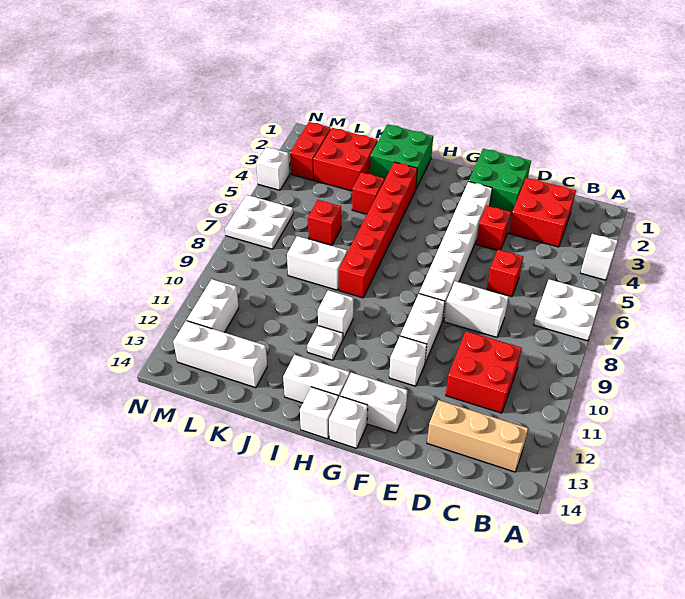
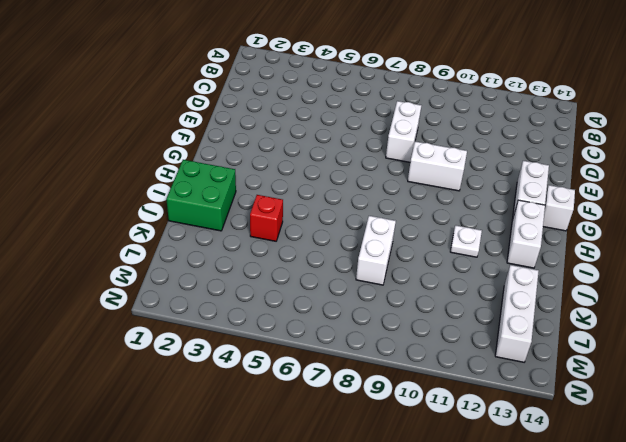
none -> white brick A4 level 1
none -> white plate A6:B7 level 1
none -> tan brick B13:D13 level 1

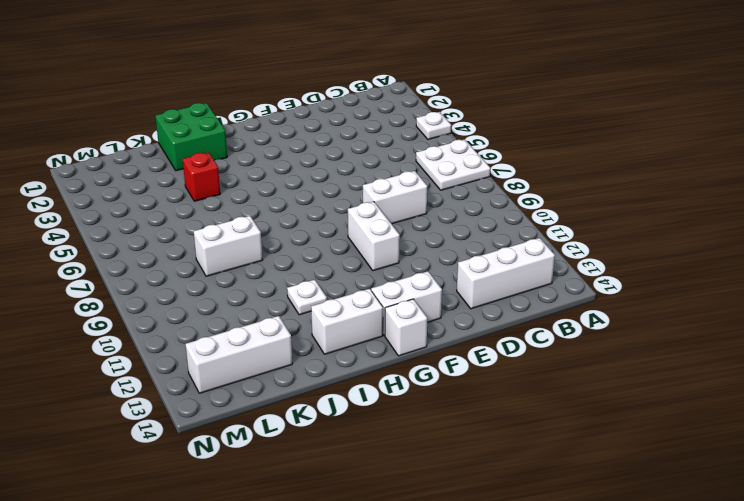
white plate A4 level 1 -> white brick A4 level 1
white brick B13:D13 level 1 -> tan brick B13:D13 level 1
none -> red brick C2:D3 level 1
none -> red brick C10:D11 level 1
none -> red brick D6 level 1

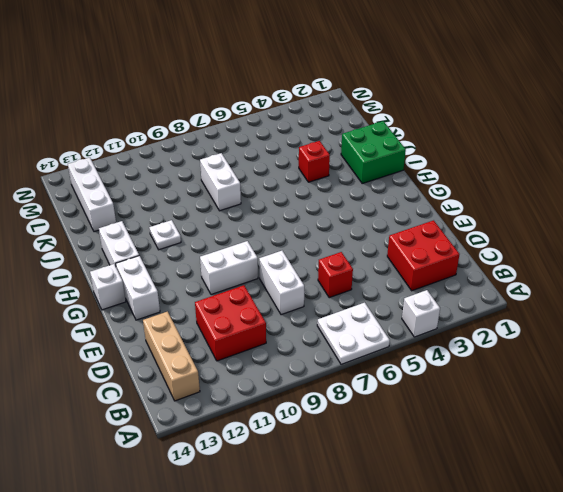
none -> green brick E1:F2 level 1
none -> red brick E4 level 1
none -> white brick F3:F8 level 1

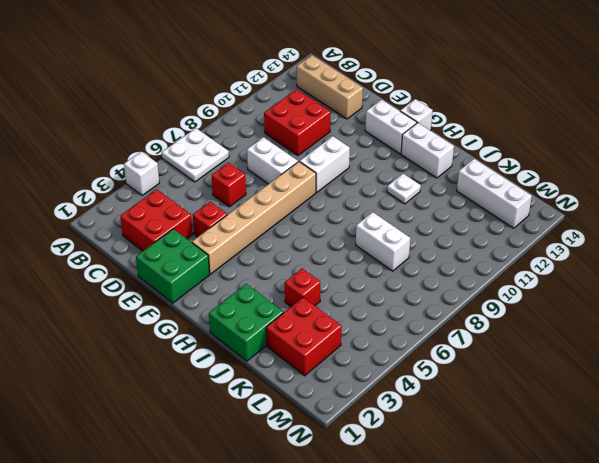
tan brick F3:F8 level 1 -> white brick F3:F8 level 1
none -> white brick F11 level 1
none -> white brick H14 level 1
none -> red brick I3:I8 level 1

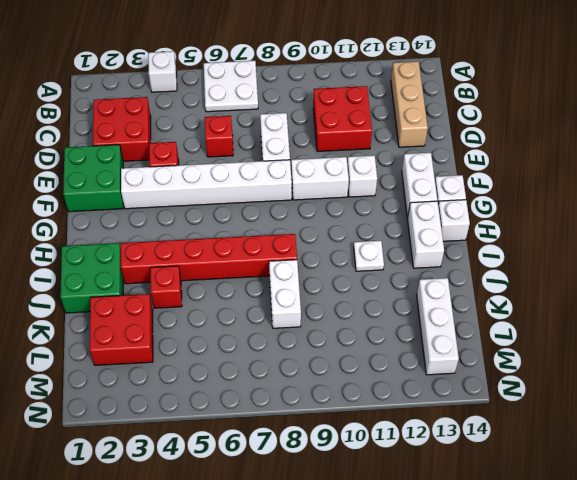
none -> white brick I10 level 1
none -> red brick K6 level 1
none -> red brick M2:M3 level 1

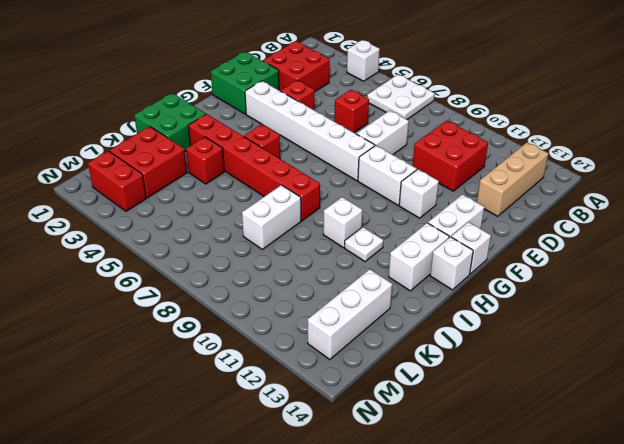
red brick H5 level 1 -> red brick K6 level 1
none -> white plate M6:N7 level 1
none -> white brick M11:M12 level 1
none -> white brick N4 level 1

